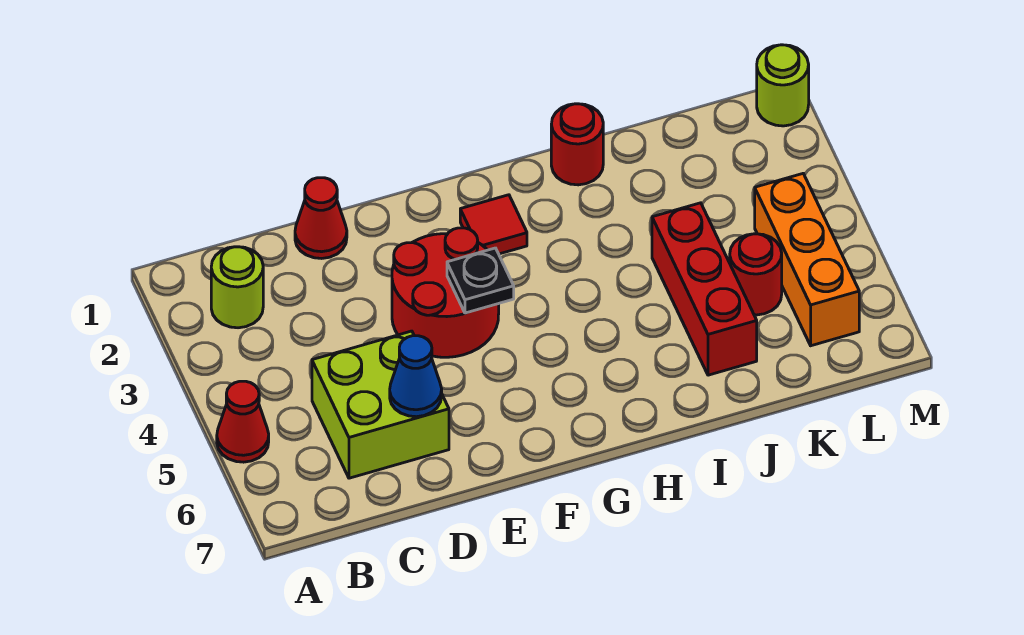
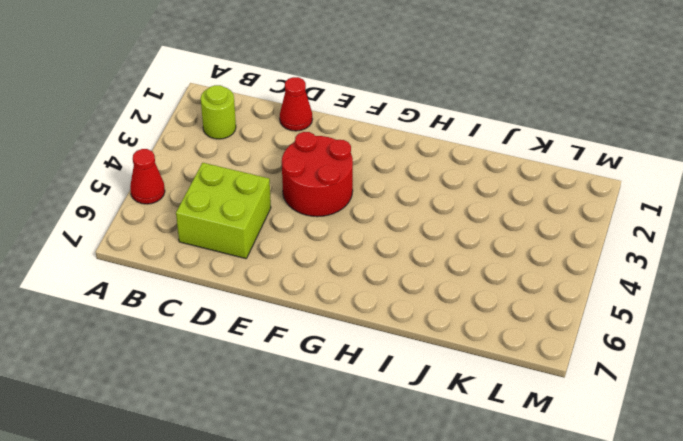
none -> red tile G2 level 1
none -> red round brick I1 level 1
none -> red brick J4:J6 level 1

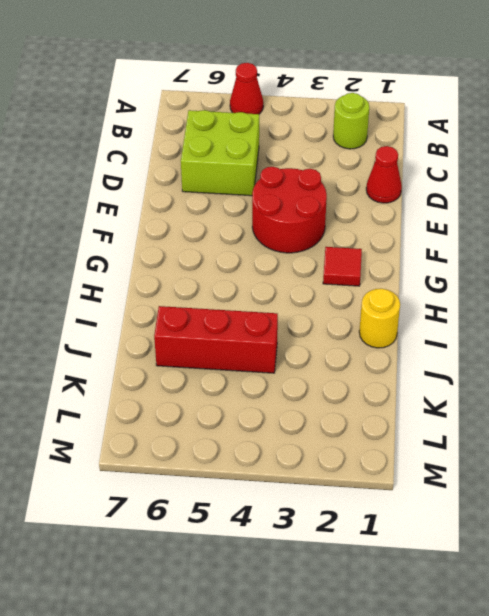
yellow round brick I1 level 1 -> red round brick I1 level 1
none -> red round brick K5 level 1
none -> orange brick L4:L6 level 1
none -> lime round brick M1 level 1

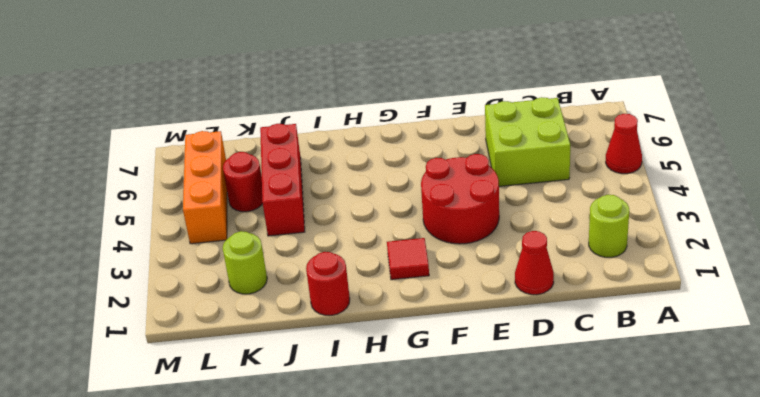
lime round brick K2 level 1 -> lime round brick M1 level 1
none -> blue cone D6 level 2
none -> black plate F4 level 2

